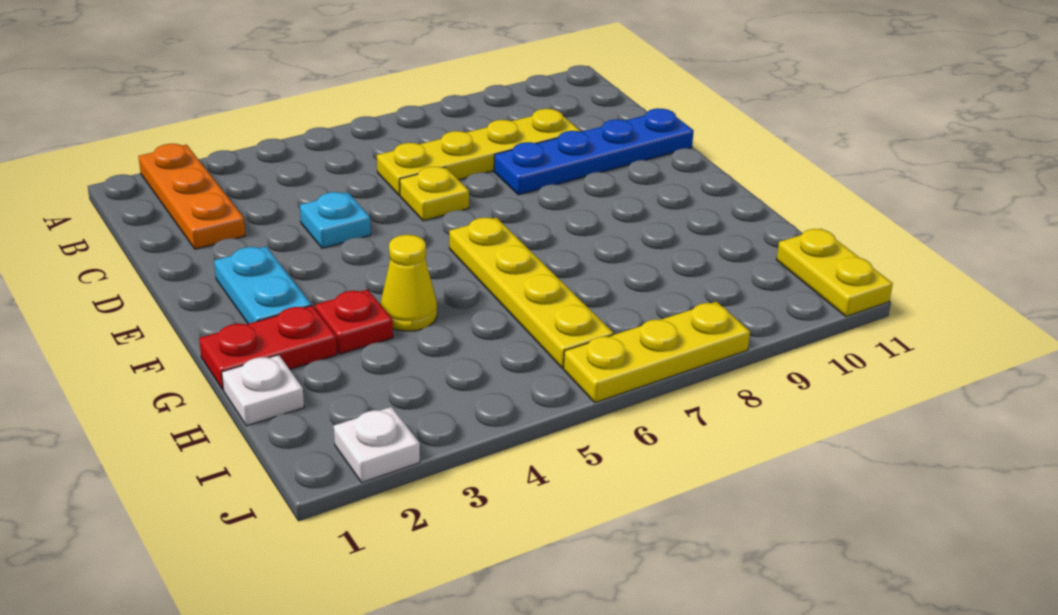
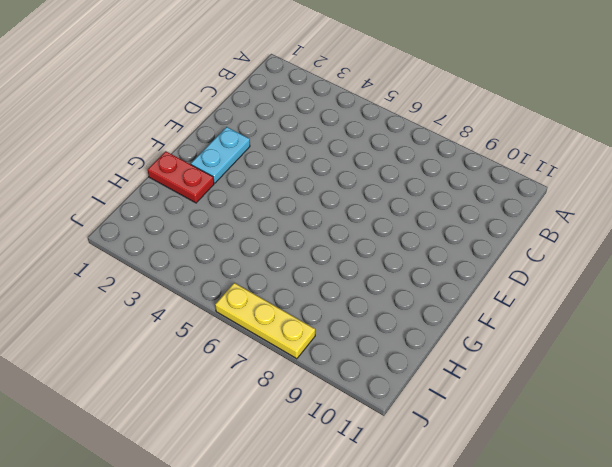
none -> orange plate A2:C2 level 1
none -> yellow plate C6:C9 level 1
none -> cyan plate D4 level 1

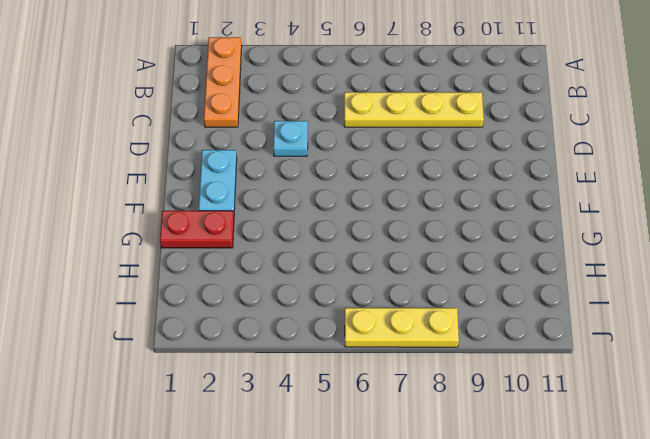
none -> yellow plate D6 level 1
none -> blue plate D8:D11 level 1
none -> yellow plate F6:I6 level 1

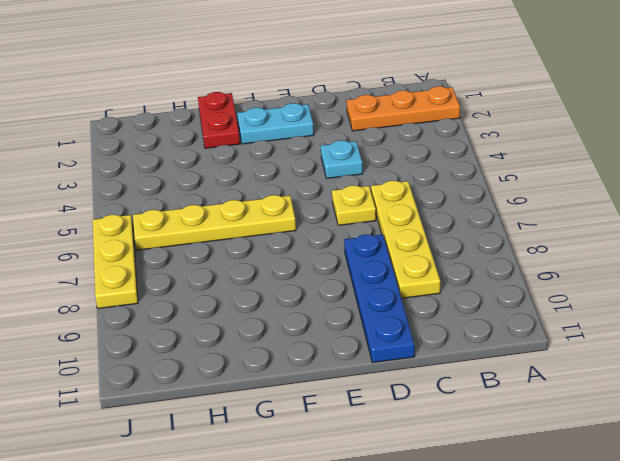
none -> red plate G3 level 1
none -> yellow cone G4 level 1
none -> white plate H1 level 1

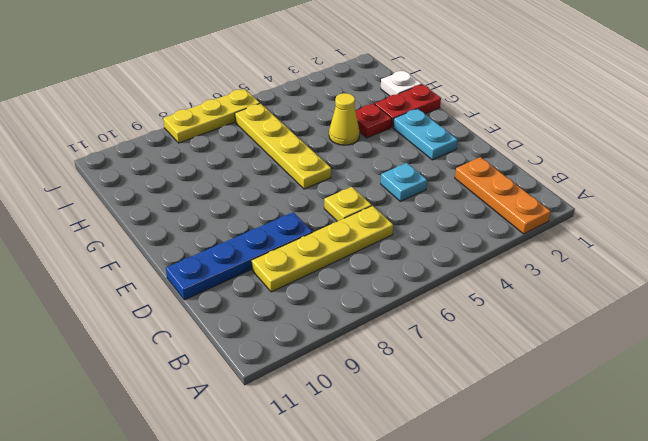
none -> yellow plate I11:J11 level 1
none -> white plate J2 level 1

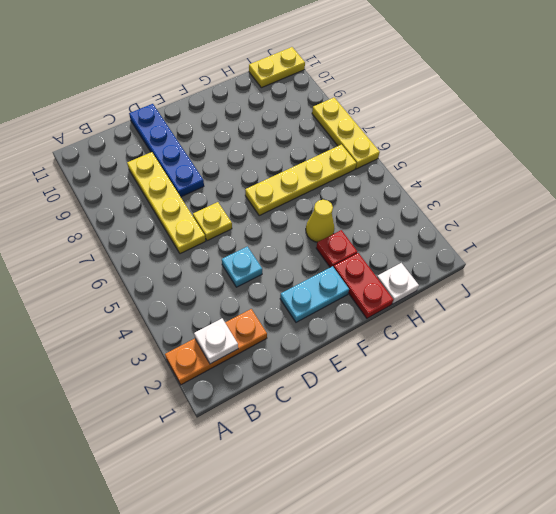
white plate B2 level 2 -> white plate J2 level 1

